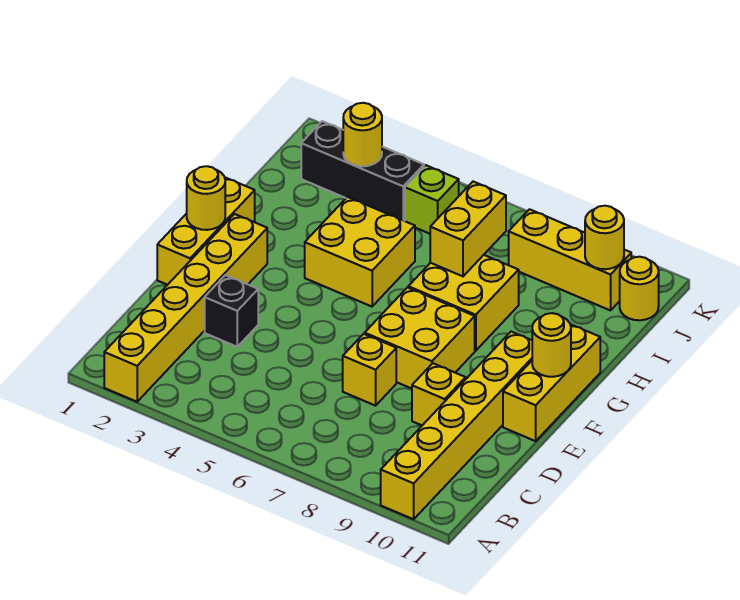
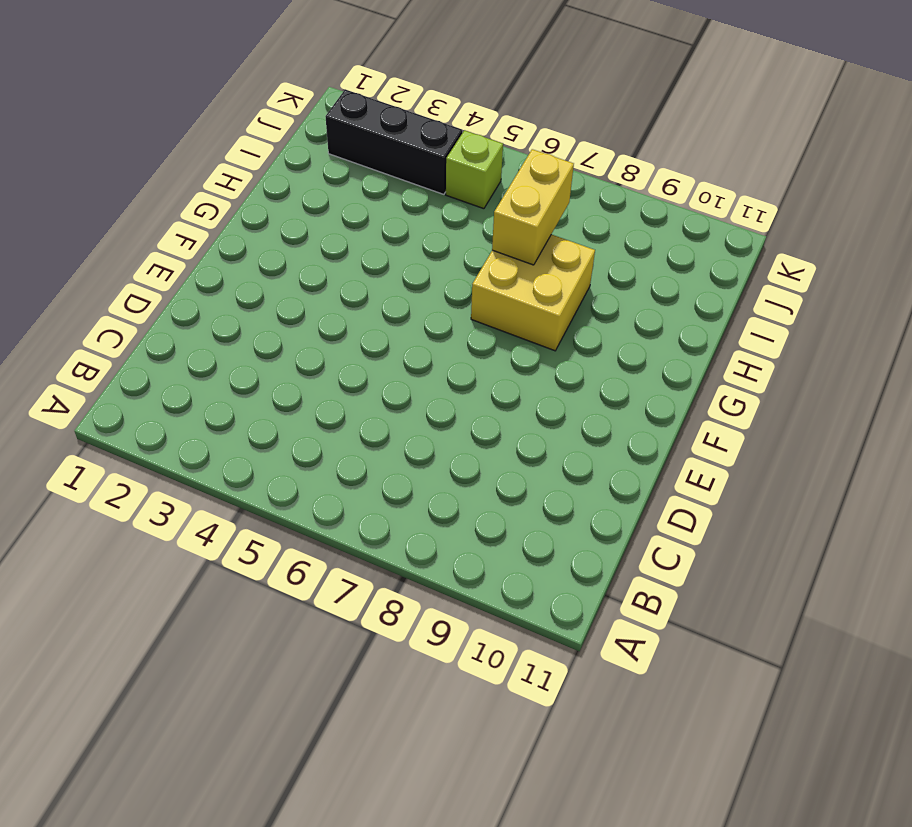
none -> yellow brick A2:F2 level 1
none -> yellow brick A10:F10 level 1
none -> black brick D3 level 1

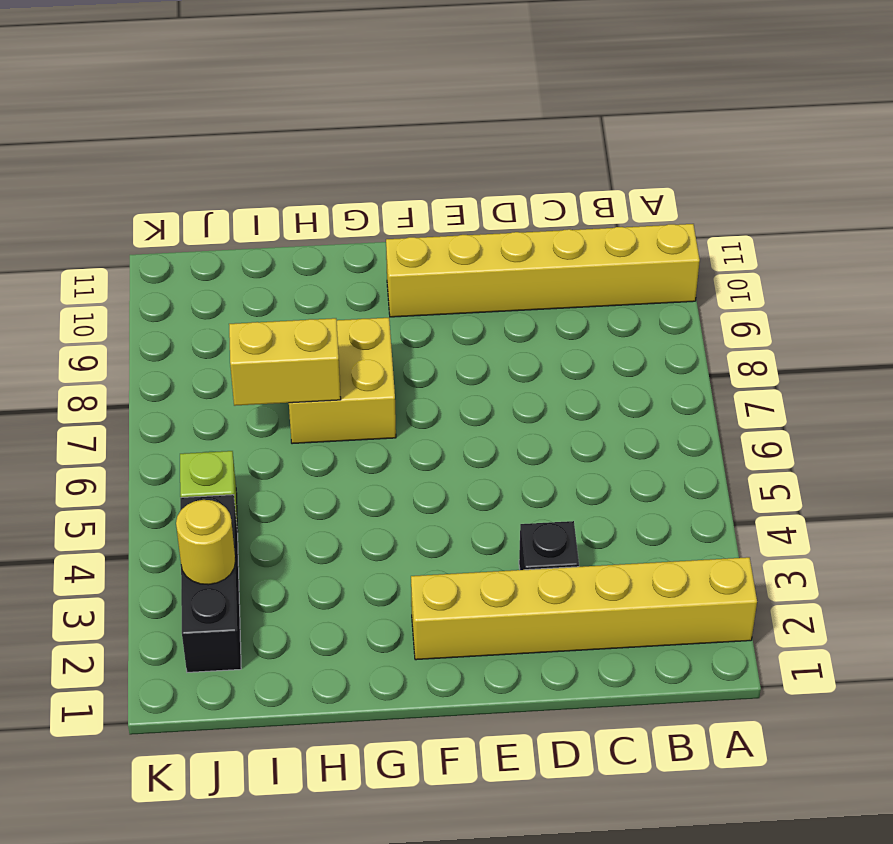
none -> yellow brick D7 level 1
none -> yellow brick D9 level 1
none -> yellow brick E1:G1 level 1

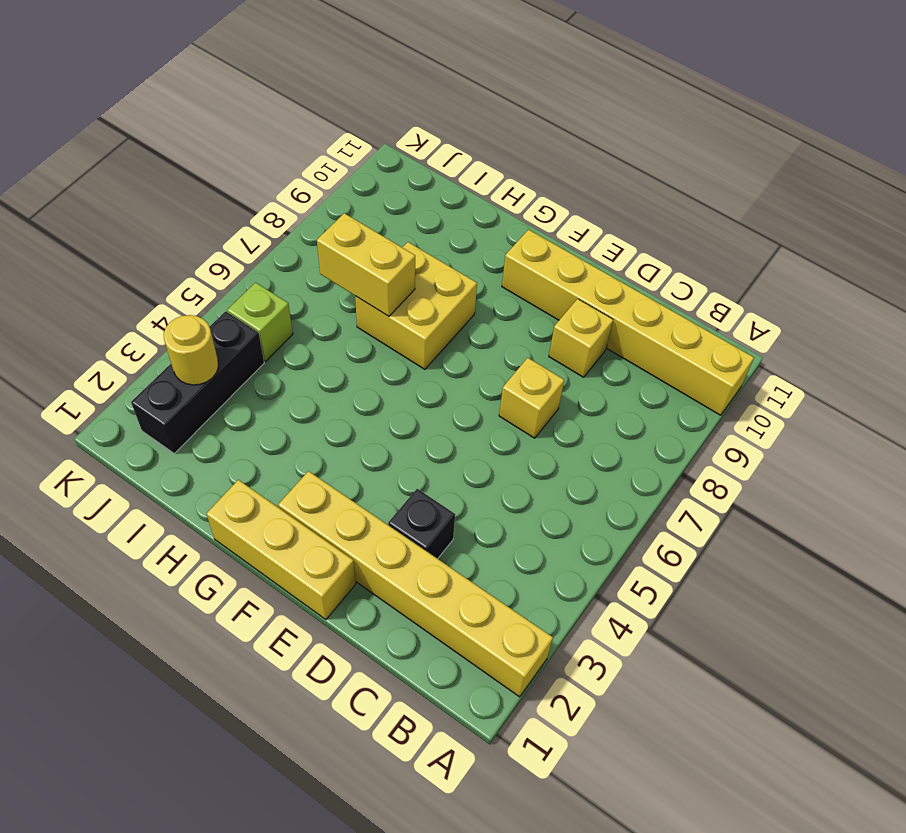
none -> yellow brick E7:F8 level 1
none -> yellow brick E11:G11 level 1
none -> yellow brick G4:H5 level 1

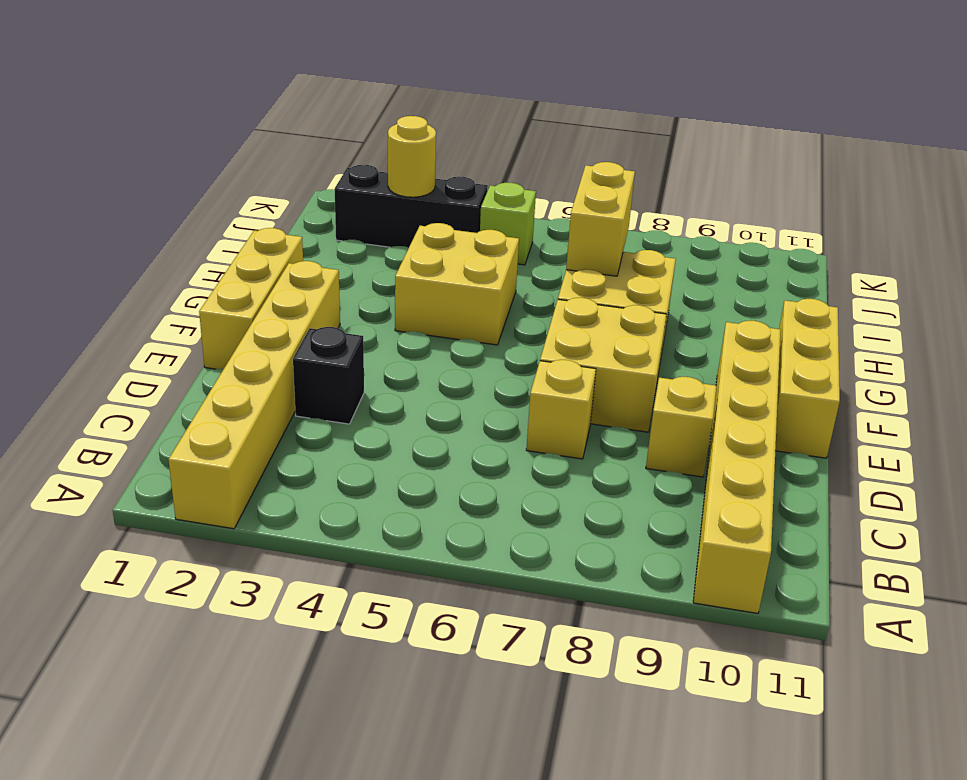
none -> yellow brick J8:J10 level 1
none -> yellow round brick J11 level 1
none -> yellow round brick F1 level 2

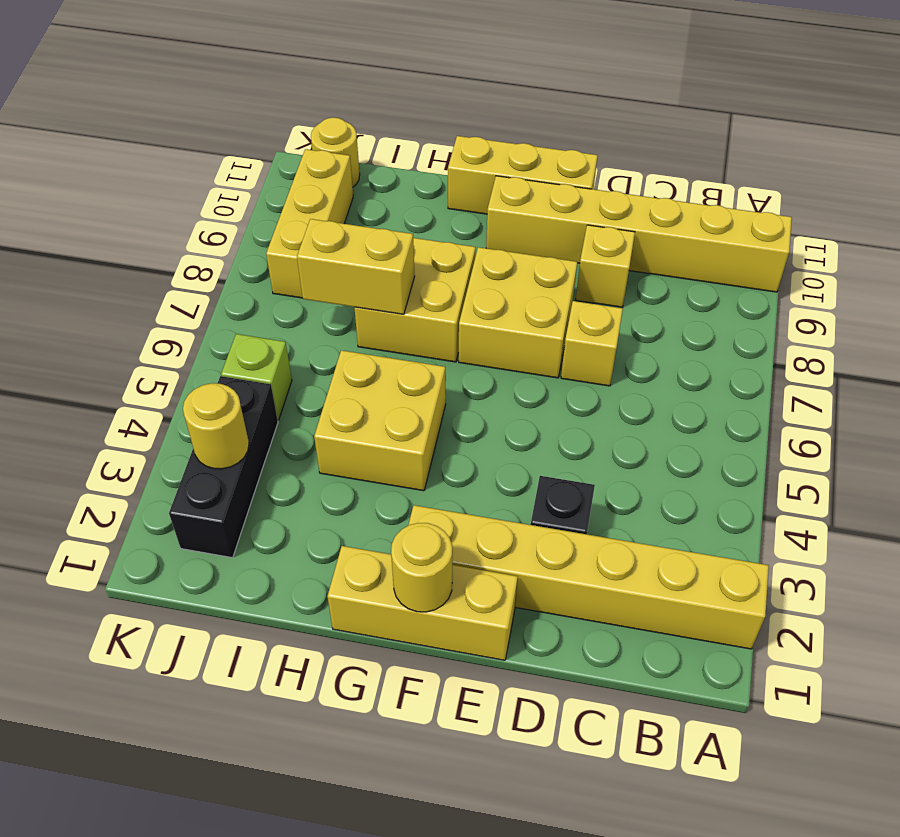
none -> yellow round brick F11 level 2
none -> yellow round brick J10 level 2

